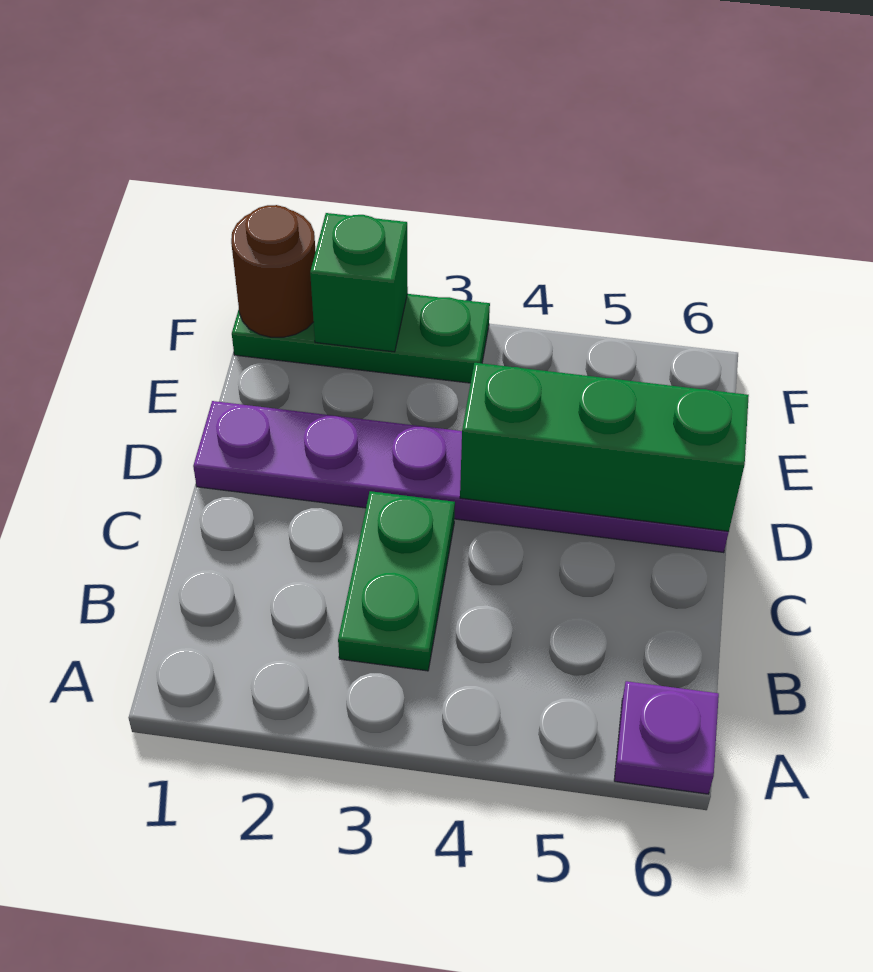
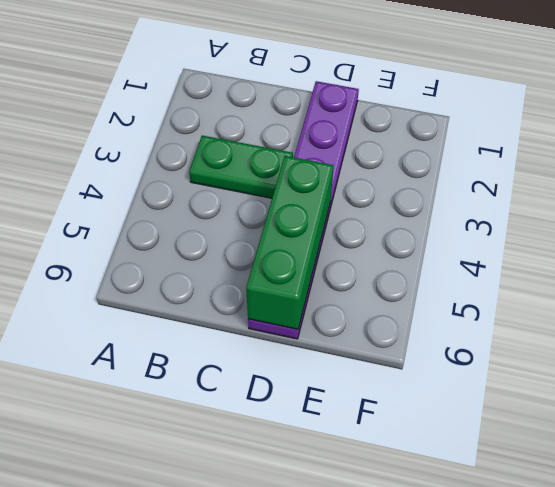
none -> purple plate A6 level 1
none -> green plate F1:F3 level 1

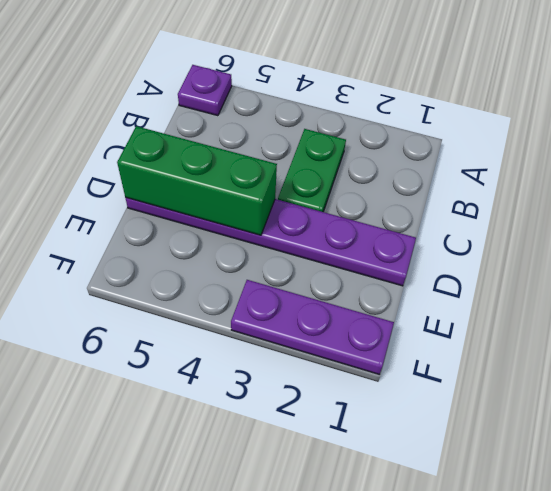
purple plate F1:F3 level 1 -> green plate F1:F3 level 1
none -> brown round brick F1 level 2
none -> green brick F2 level 2

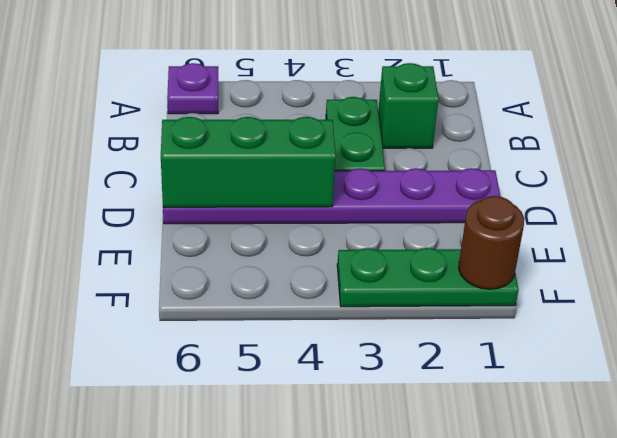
green brick B2 level 1 -> green brick F2 level 2

